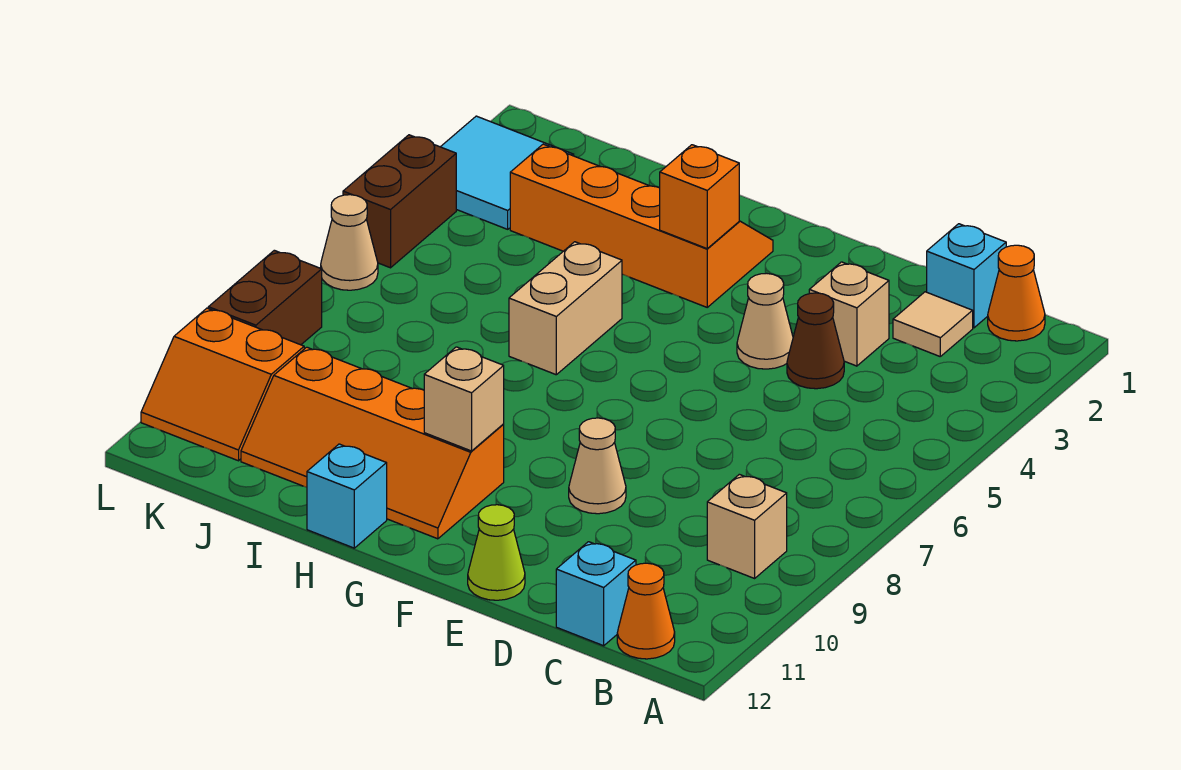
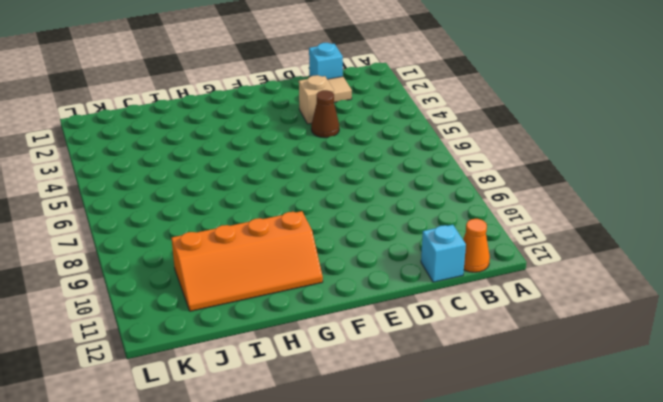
none -> orange cone B1 level 1
none -> tan brick B9 level 1
none -> tan cone E4 level 1

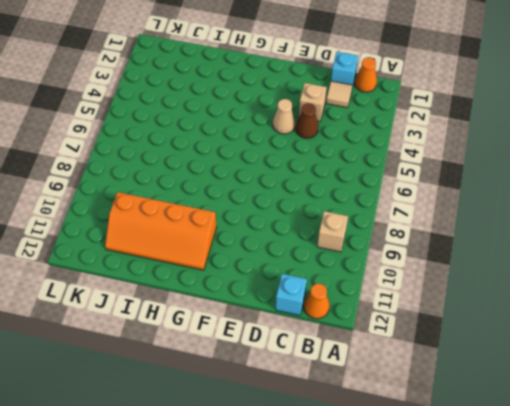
none -> tan cone E9 level 1
none -> lime cone E12 level 1
none -> orange slope G2:J3 level 1 top 3

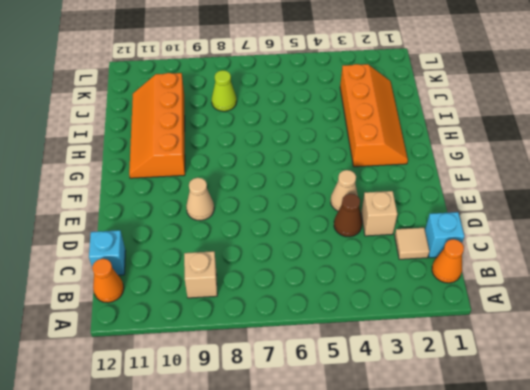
lime cone J8 level 1 -> lime cone E12 level 1
none -> tan brick H5:H6 level 1
none -> cyan brick H12 level 1
none -> cyan tile K2:L3 level 1

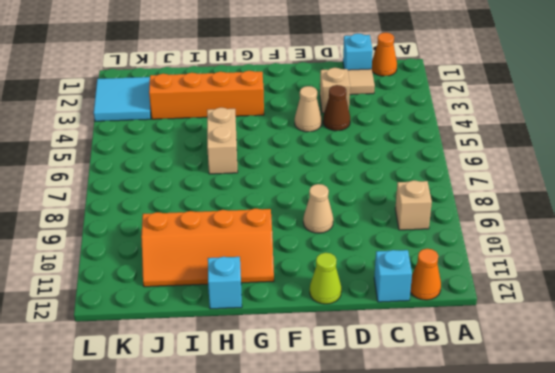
none -> orange slope K10:L11 level 1 top 10
none -> brown brick L4:L5 level 1
none -> tan cone L6 level 1

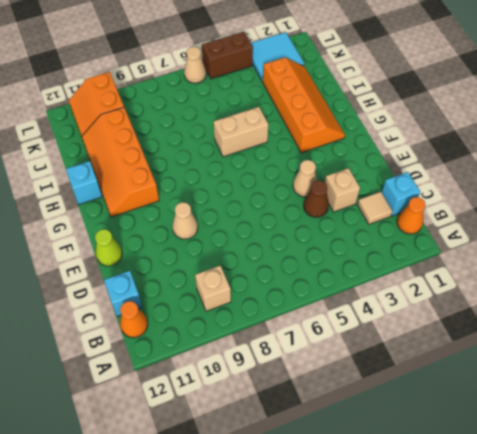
none -> brown brick L8:L9 level 1
none -> orange brick G3 level 2
none -> tan brick G10 level 2

